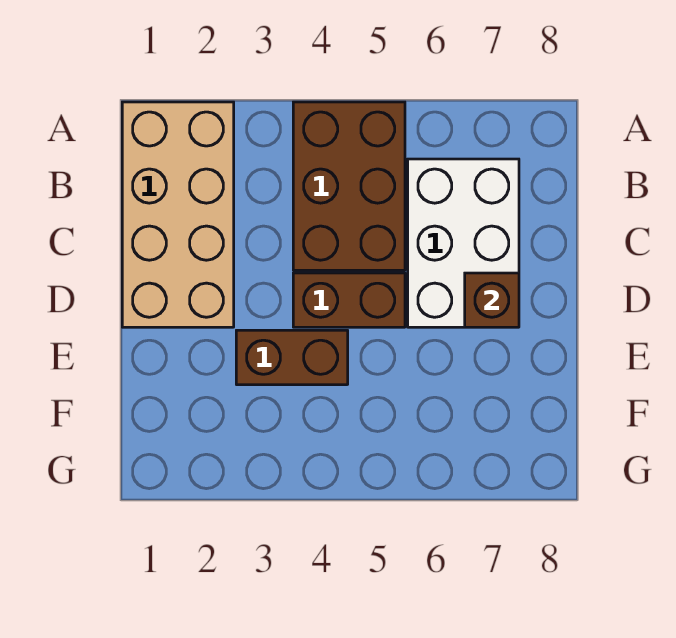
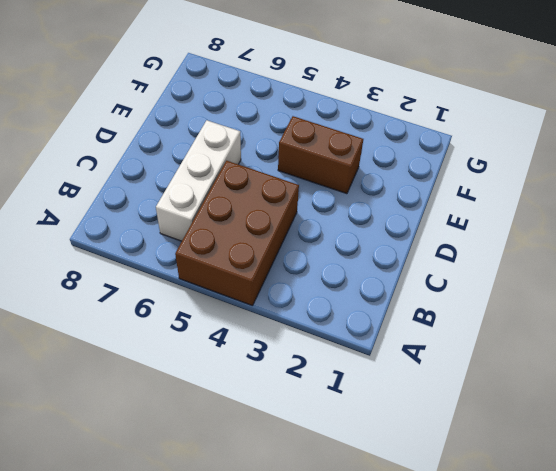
white brick B6:D6 level 1 -> white brick B6:D7 level 1
none -> tan brick A1:D2 level 1
none -> brown brick D4:D5 level 1

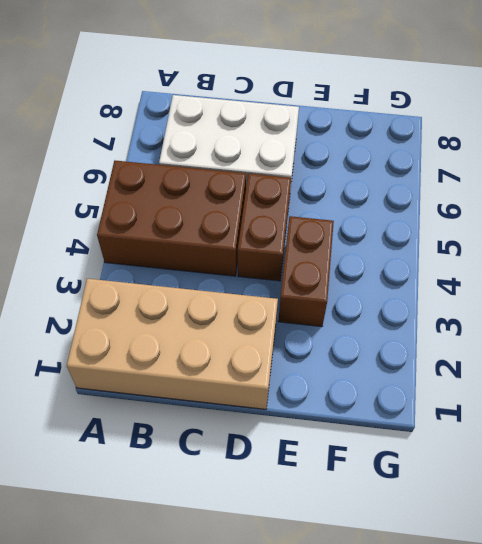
none -> brown brick D7 level 2

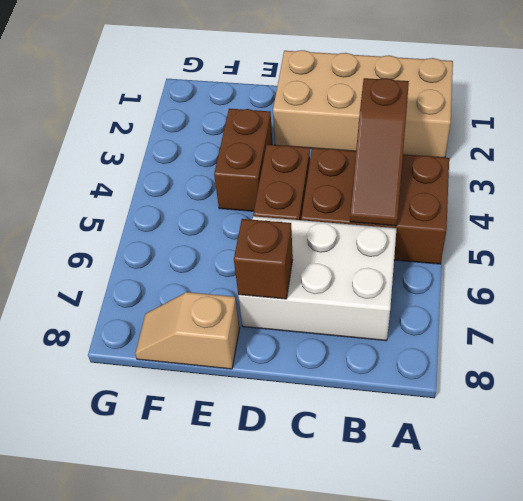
brown slope B3:B5 level 2 top 3 -> none
tan slope E8:F8 level 1 top E -> none

